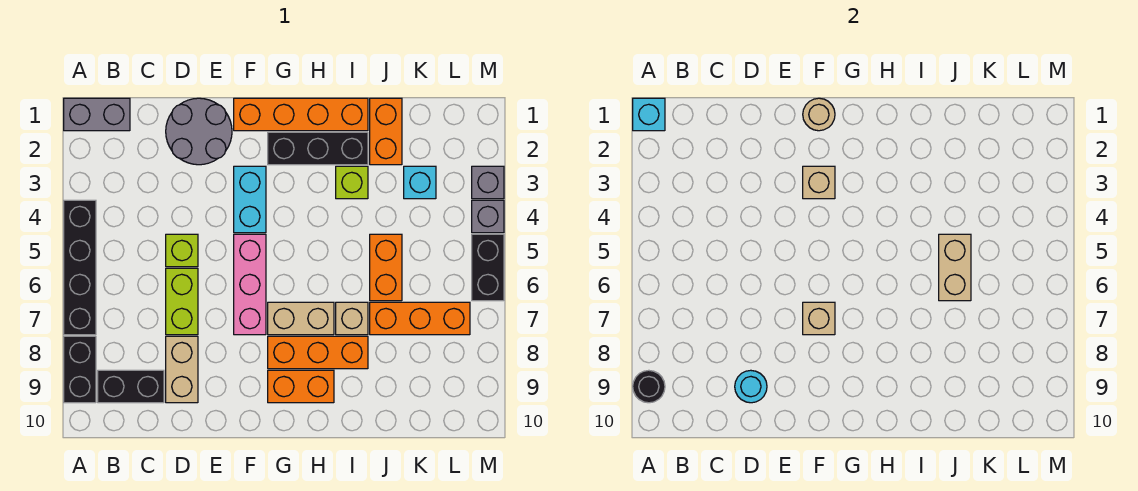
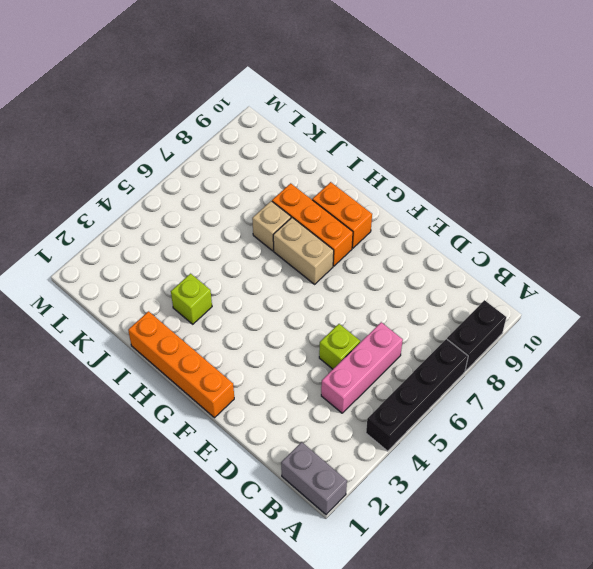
pink brick C4:C6 level 1 -> pink brick F5:F7 level 1
none -> black brick B9:C9 level 1
none -> grey round brick D1:E2 level 1
none -> lime brick D6:D7 level 1
none -> tan brick D8:D9 level 1

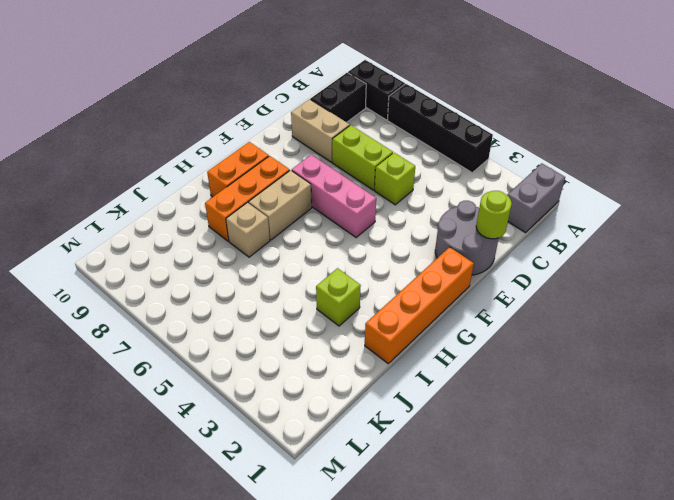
lime round brick D1 level 2 -> none
none -> cyan brick F3:F4 level 1
none -> black brick G2:I2 level 1
none -> orange brick J1:J2 level 1
none -> orange brick J5:J6 level 1

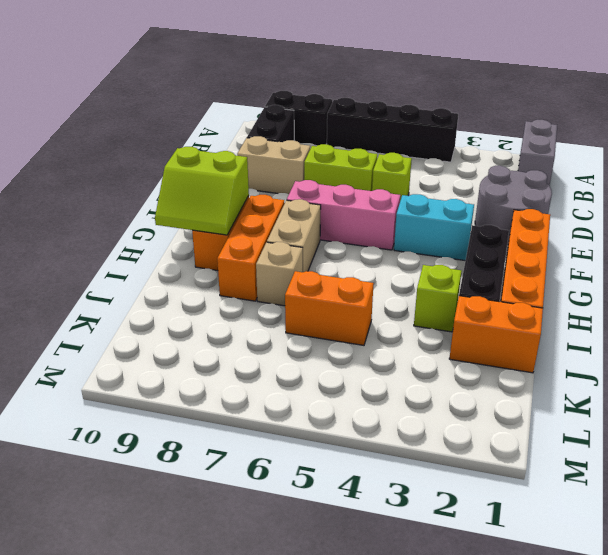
lime slope G9:H10 level 2 top G -> none
none -> orange brick J7:L7 level 1
none -> cyan brick K3 level 1
none -> grey brick M3 level 1
none -> grey brick M4 level 1

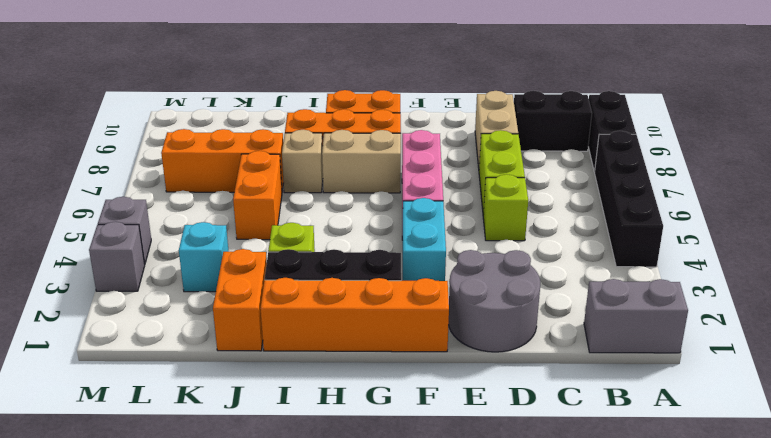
none -> black brick M5:M6 level 1
none -> cyan brick A1 level 2
none -> black round brick A9 level 2
none -> cyan round brick D9 level 2

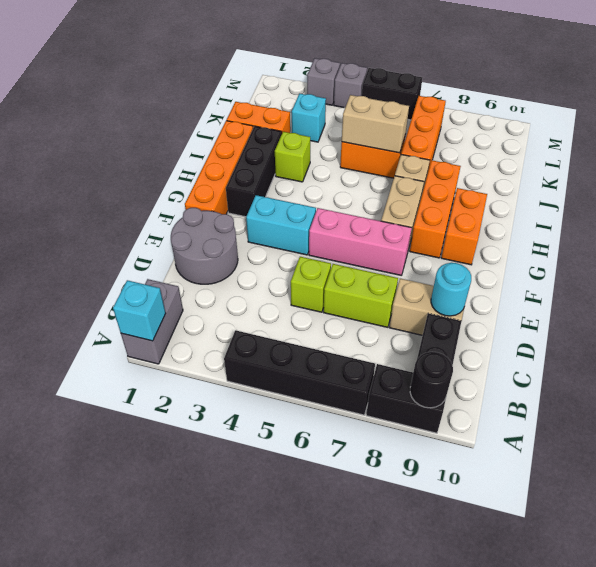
none -> tan round brick F1 level 2
none -> tan brick F3 level 2
none -> tan brick F7 level 2

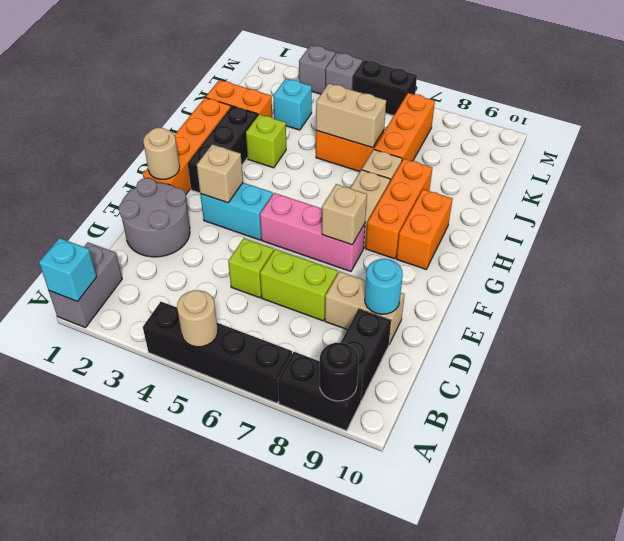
tan round brick A5 level 2 -> none

